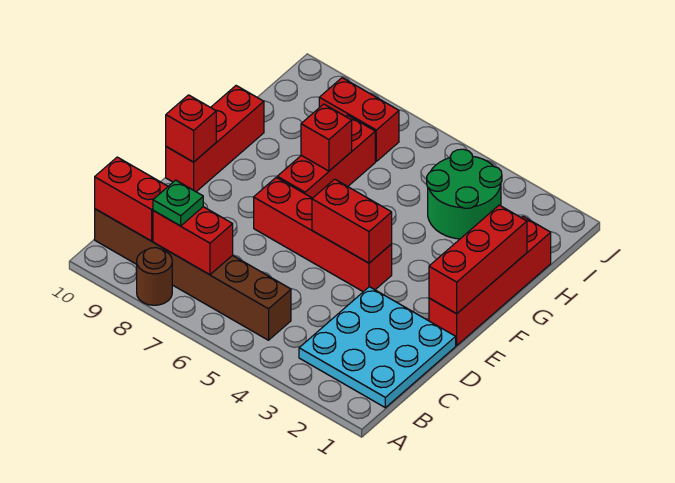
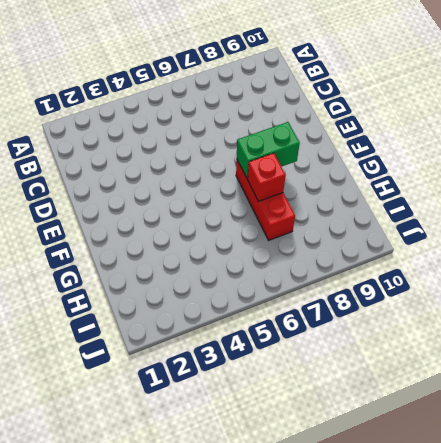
green brick F7:F8 level 2 -> none
none -> brown round brick A8 level 1
none -> cyan plate B1:D3 level 1
none -> brown brick B5:B10 level 1

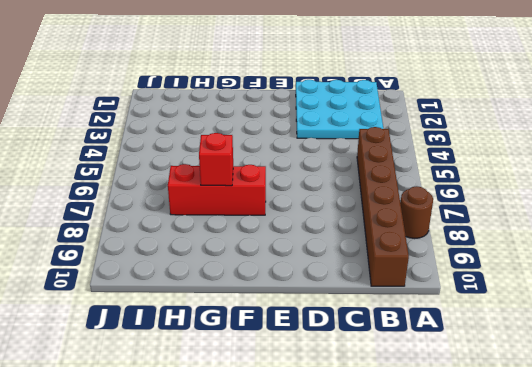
none -> red brick E1:H1 level 1
none -> red brick E4:E7 level 1
none -> red brick E10:G10 level 1

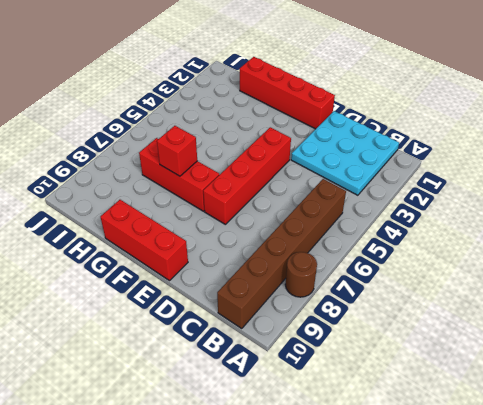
none -> green round brick H3:I4 level 1
none -> red brick I7:I8 level 1
none -> red brick B7:B8 level 2

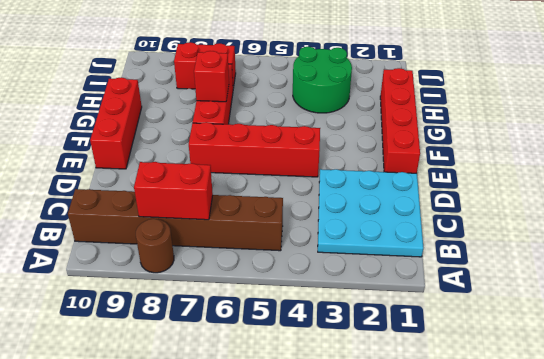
none -> red brick B9:B10 level 2
none -> red brick E1:G1 level 2
none -> red brick E4:E5 level 2

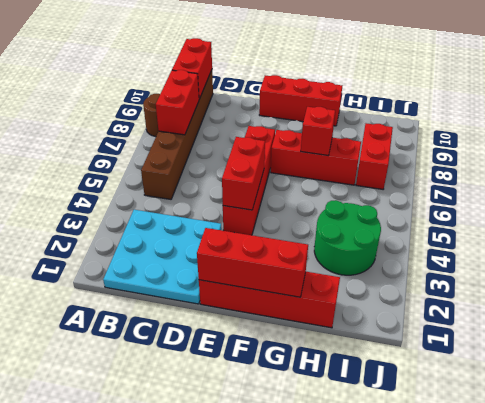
none -> red brick E10 level 2
none -> green plate B8 level 3

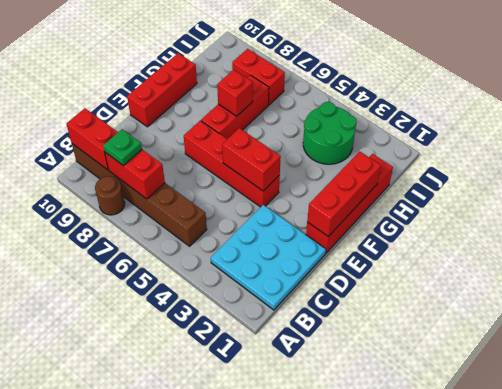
none -> red brick E10 level 2

